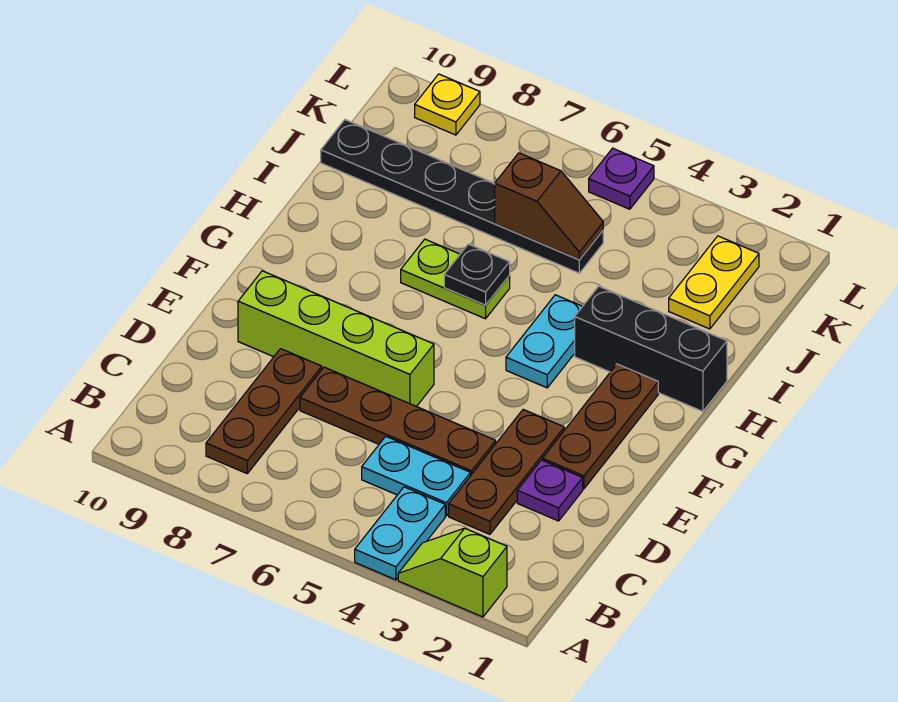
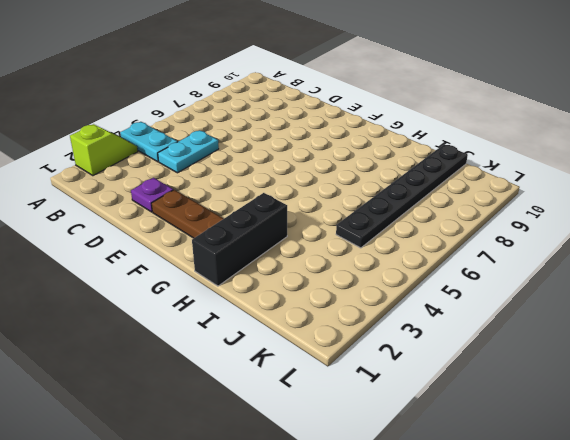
none -> brown plate B8:D8 level 1
none -> brown plate C3:E3 level 1
none -> brown plate D4:D7 level 1

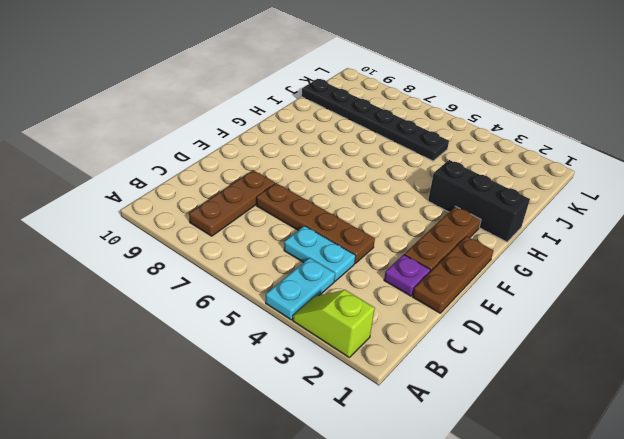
brown plate D1:F1 level 1 -> brown plate C3:E3 level 1
none -> lime brick E6:E9 level 1
none -> cyan plate G4:H4 level 1
none -> lime plate H6:H7 level 1

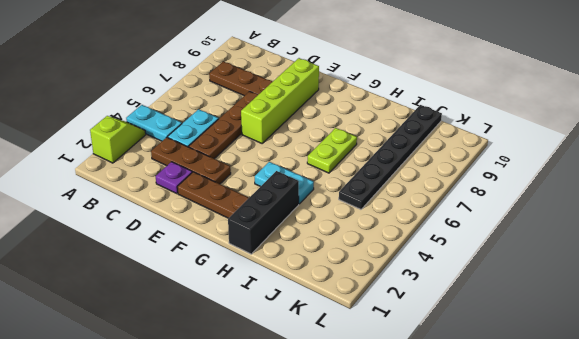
none -> yellow plate J2:K2 level 1
none -> purple plate L5 level 1
none -> yellow plate L9 level 1

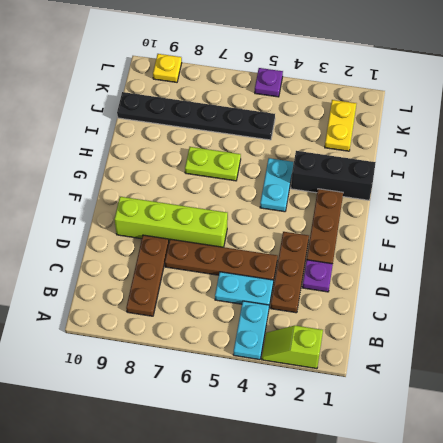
none -> black plate H6 level 2
none -> brown slope J5:J6 level 2 top 6

